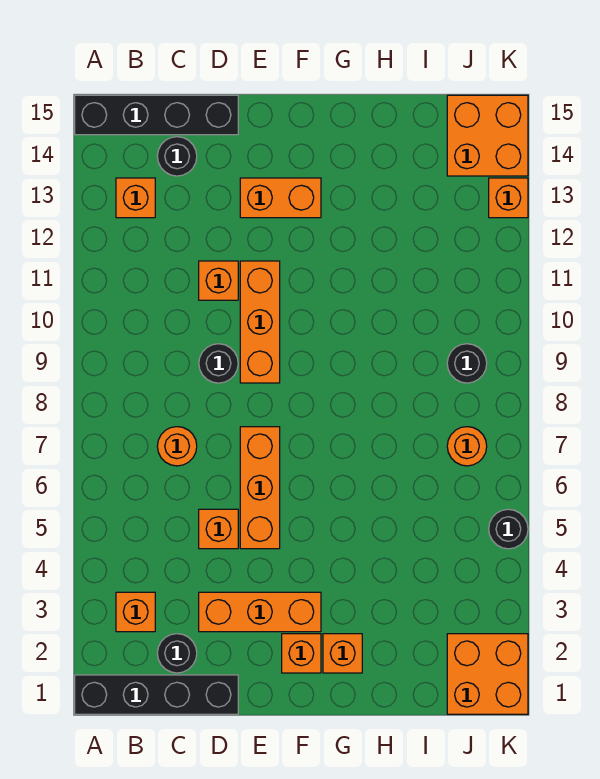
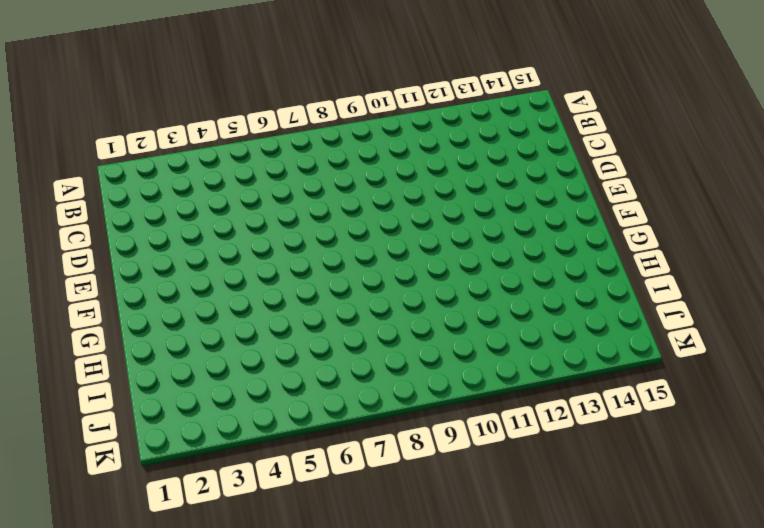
none -> black brick A1:D1 level 1
none -> black brick A15:D15 level 1
none -> orange brick B3 level 1

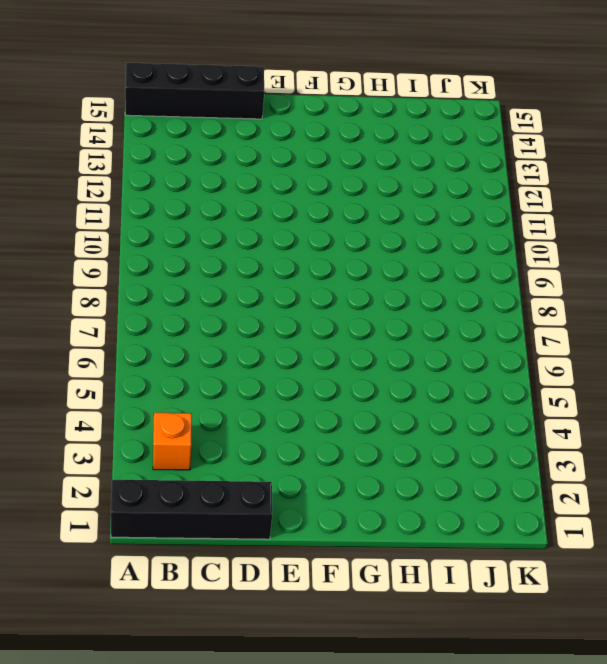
none -> orange brick B13 level 1
none -> black round brick C2 level 1
none -> orange round brick C7 level 1

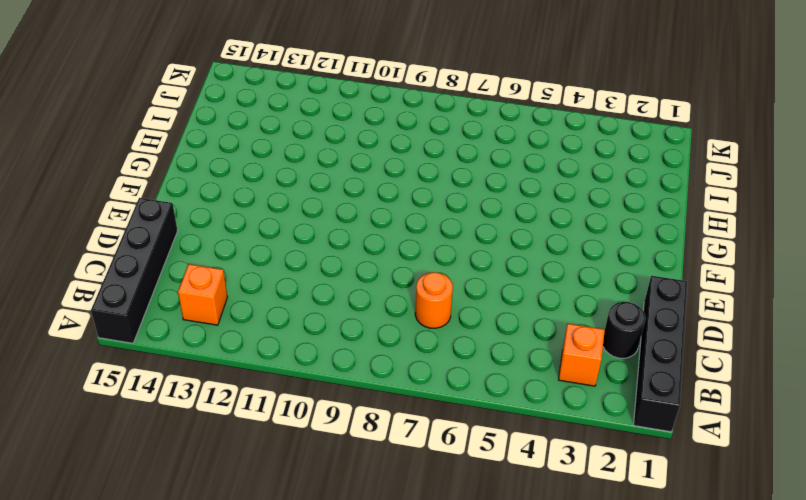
none -> black round brick C14 level 1
none -> orange brick D3:F3 level 1
none -> orange brick D5 level 1

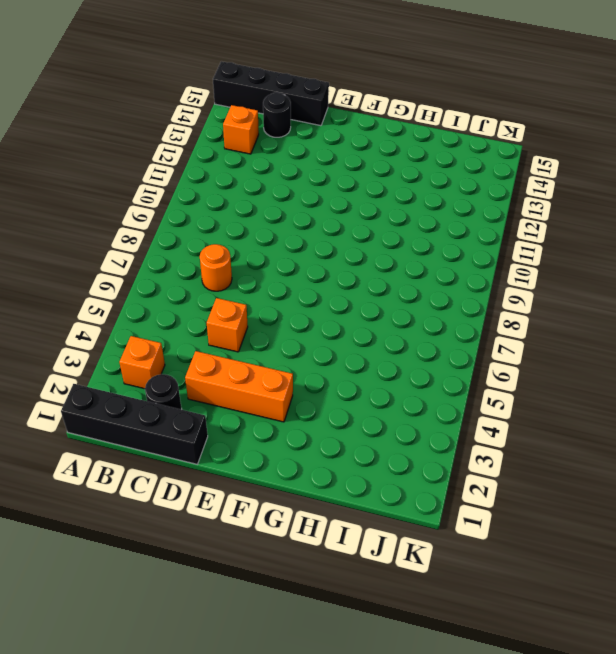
none -> black round brick D9 level 1
none -> orange brick D11 level 1
none -> orange brick E5:E7 level 1

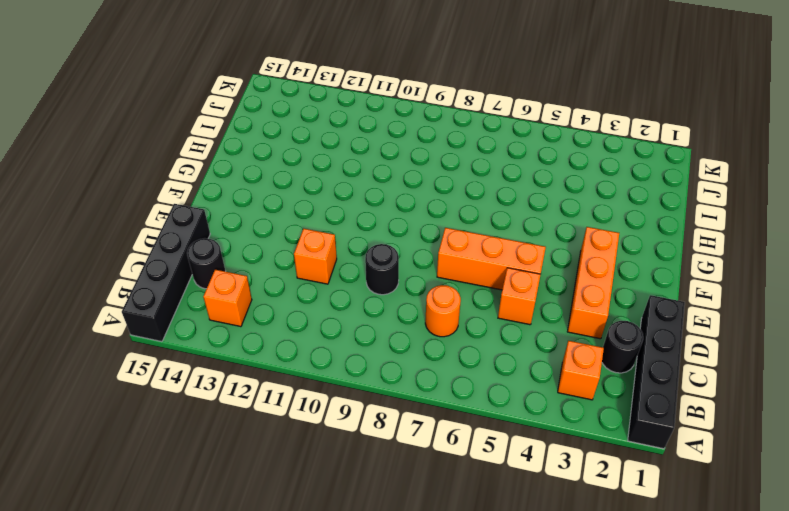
none -> orange brick E9:E11 level 1
none -> orange brick E13:F13 level 1
none -> orange brick F2 level 1

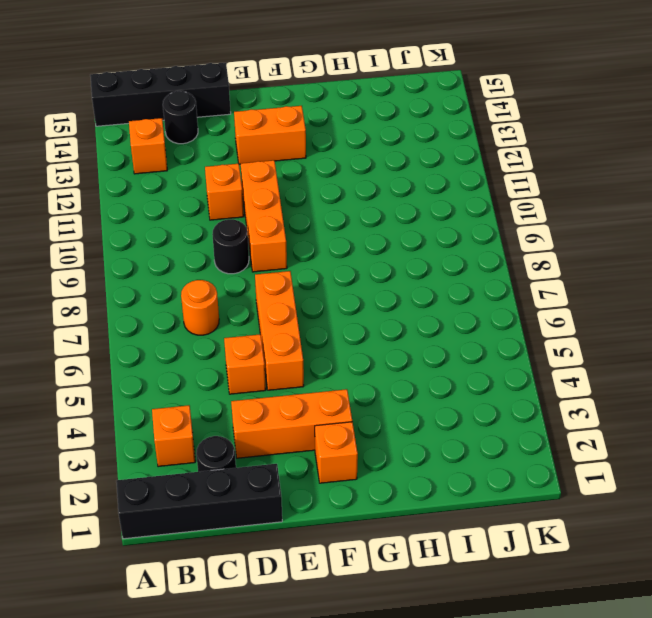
none -> orange brick G2 level 1
none -> orange brick J1:K2 level 1
none -> orange round brick J7 level 1

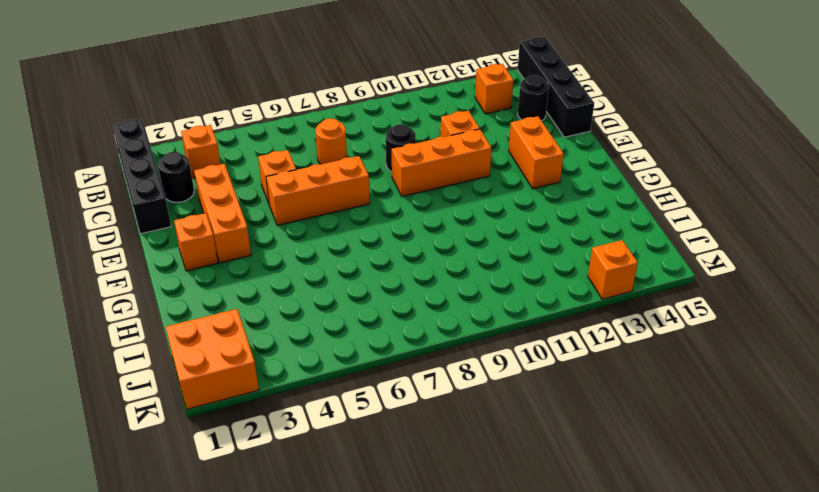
none -> orange brick G2 level 1
none -> orange round brick J7 level 1
none -> black round brick J9 level 1

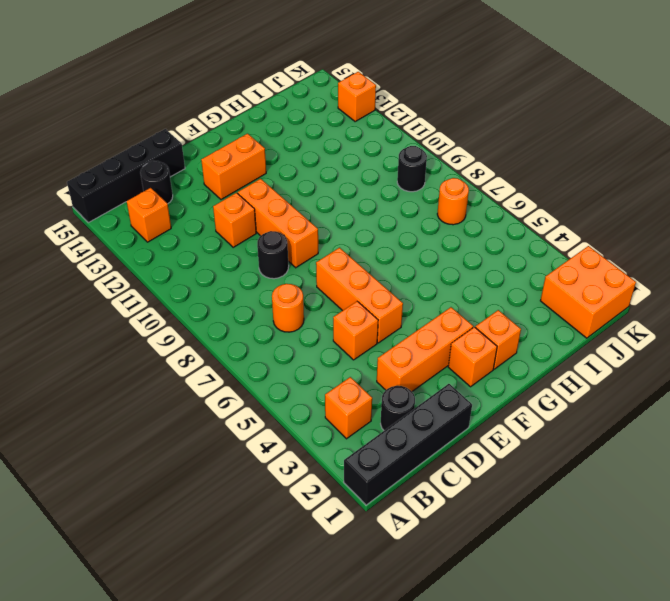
none -> orange brick J14:K15 level 1
none -> black round brick K5 level 1

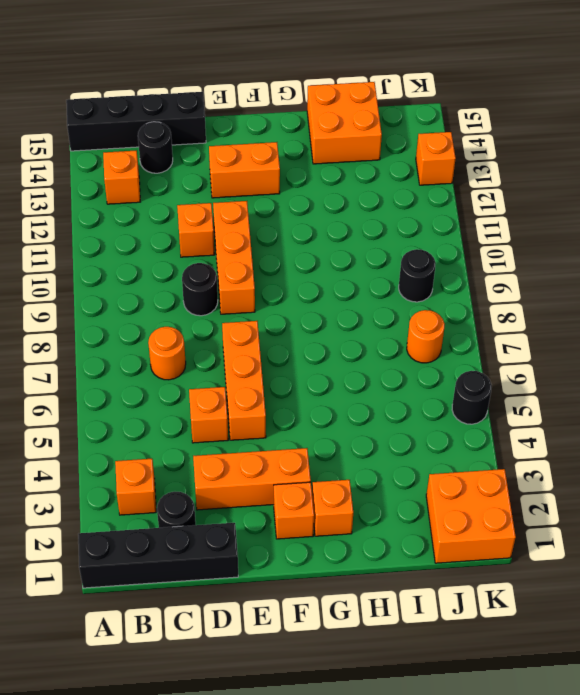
orange brick H14:I15 level 1 -> orange brick J14:K15 level 1

